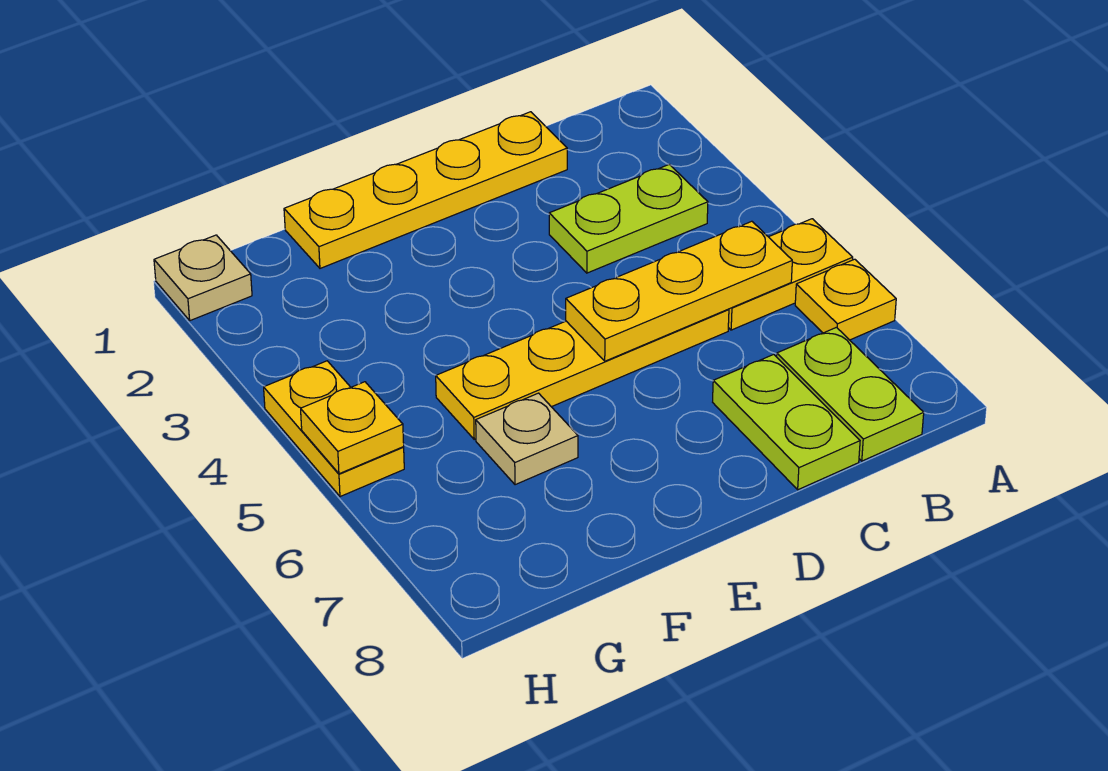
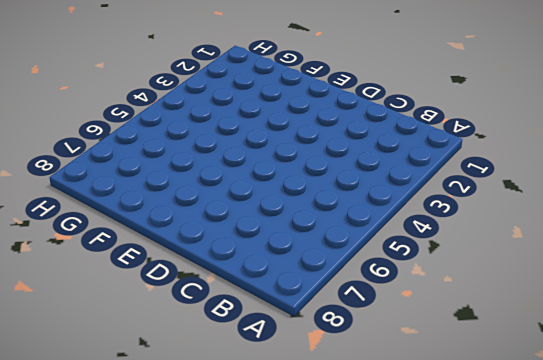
none -> yellow plate A5:B5 level 1
none -> yellow plate A6 level 1
none -> lime plate B3:C3 level 1

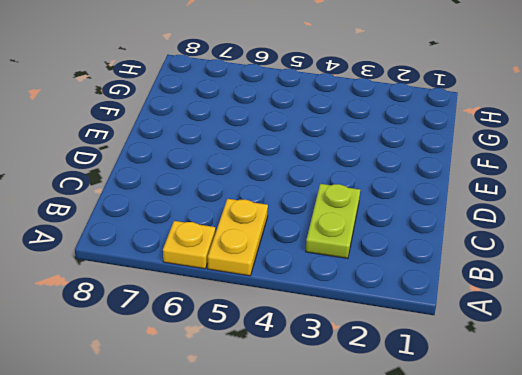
none -> lime plate B7:B8 level 1
none -> yellow plate C1:F1 level 1
none -> yellow plate C5:F5 level 1

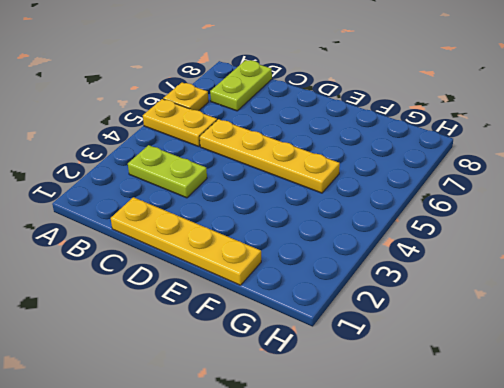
none -> lime plate C7:C8 level 1
none -> tan plate F6 level 1
none -> tan plate H1 level 1

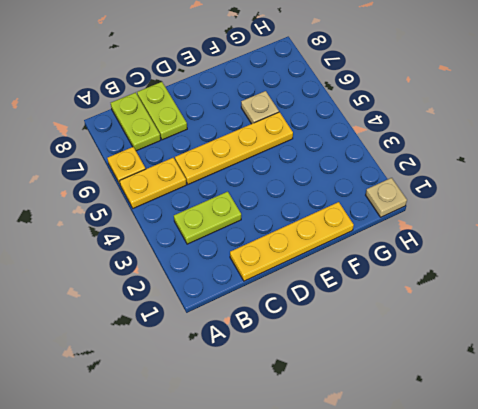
none -> yellow plate H4:H5 level 1
none -> yellow plate B5:D5 level 2
none -> yellow plate H5 level 2

